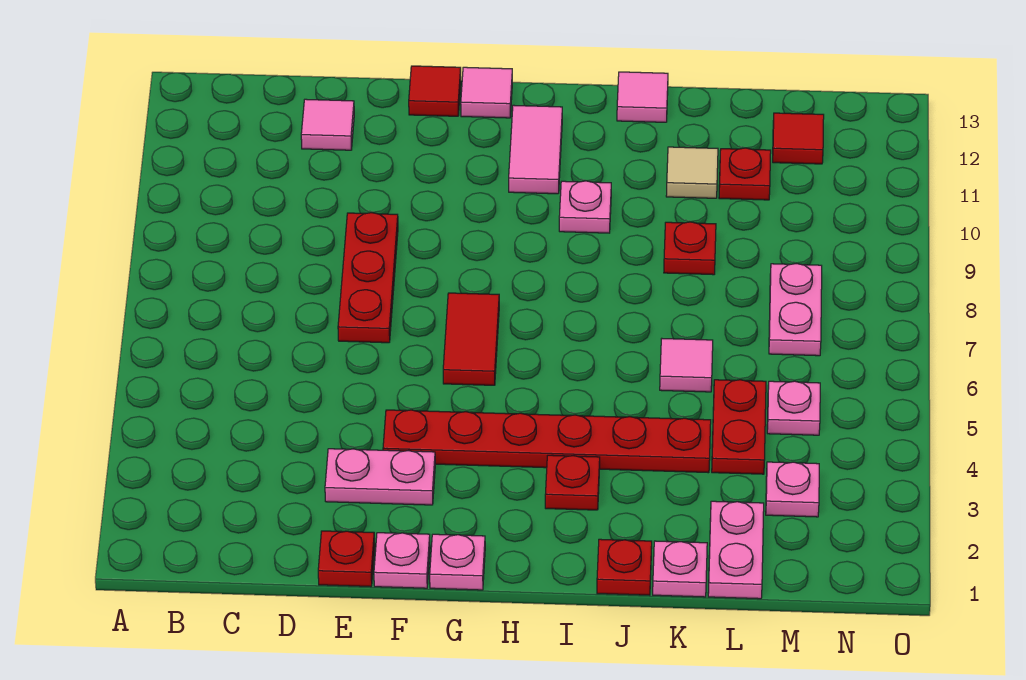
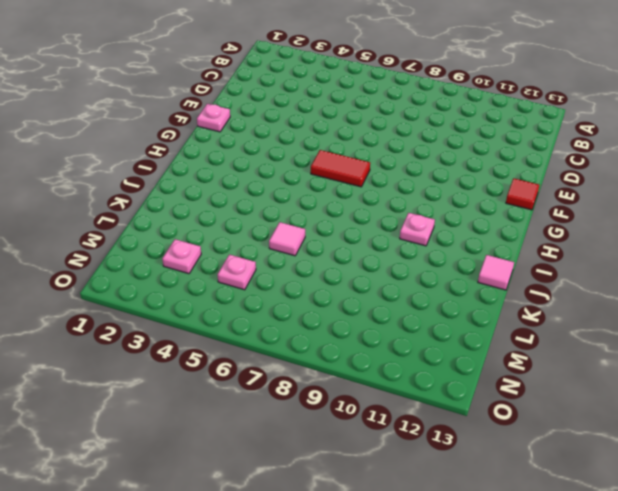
none -> pink tile D12 level 1
none -> red plate E1 level 1
none -> pink plate E3:F3 level 1

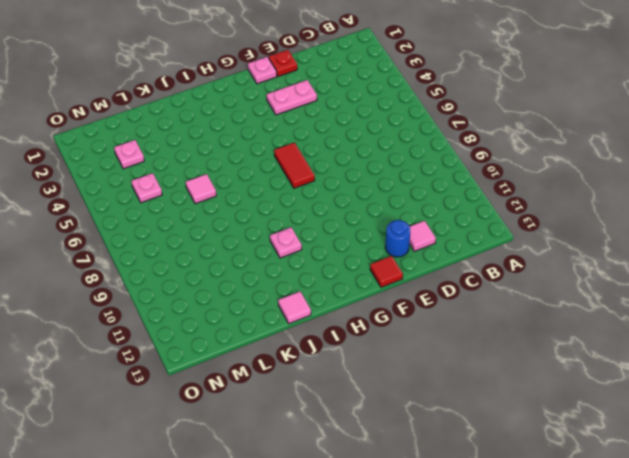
blue round brick E12 level 1 -> none
none -> red plate E7:E9 level 1
none -> red plate F4:K4 level 1
none -> pink plate G1 level 1

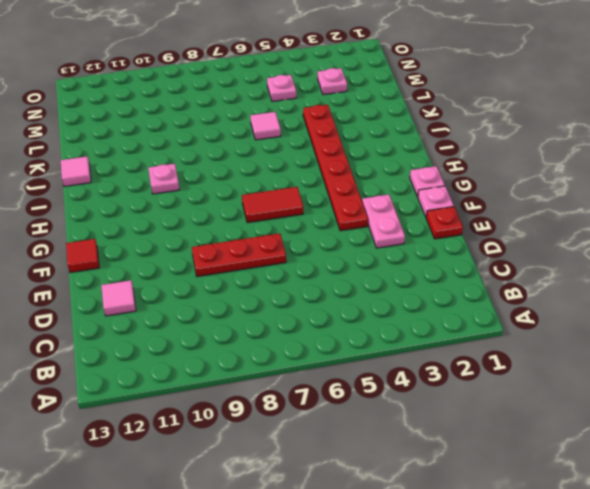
none -> pink tile G13 level 1
none -> pink tile H11:H12 level 1
none -> red plate I3 level 1

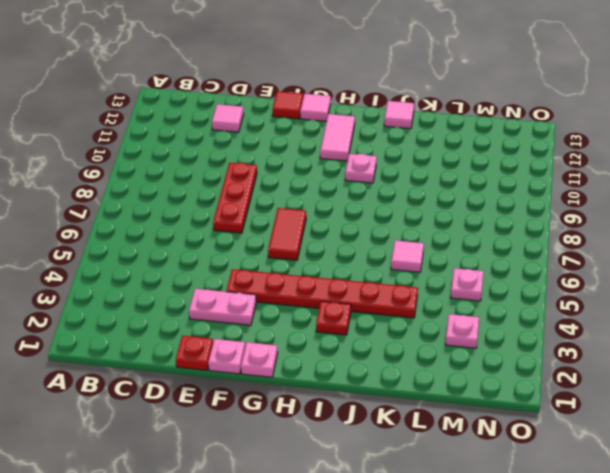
none -> red plate J1 level 1
none -> pink plate K1 level 1
none -> red plate K9 level 1

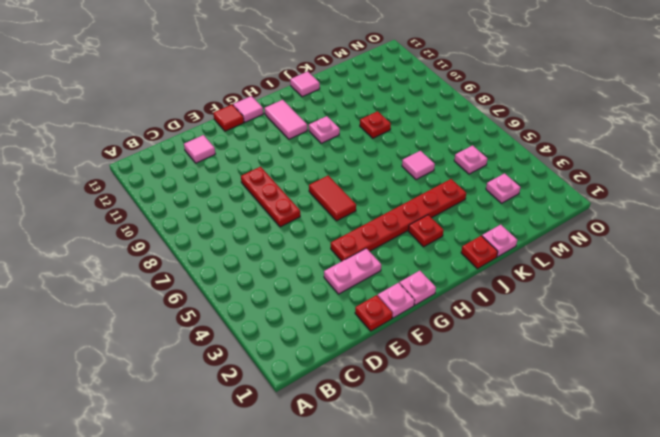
none -> tan tile K11 level 1
none -> pink plate L1:L2 level 1
none -> red plate L4:L5 level 1

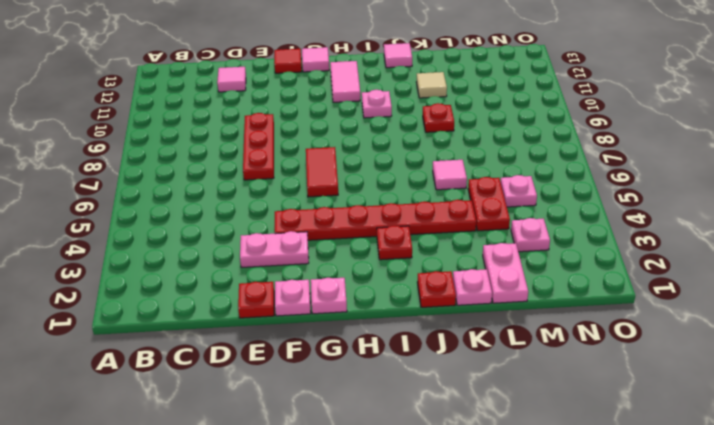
none -> red plate L11 level 1
none -> pink plate M7:M8 level 1
none -> red tile M12 level 1

